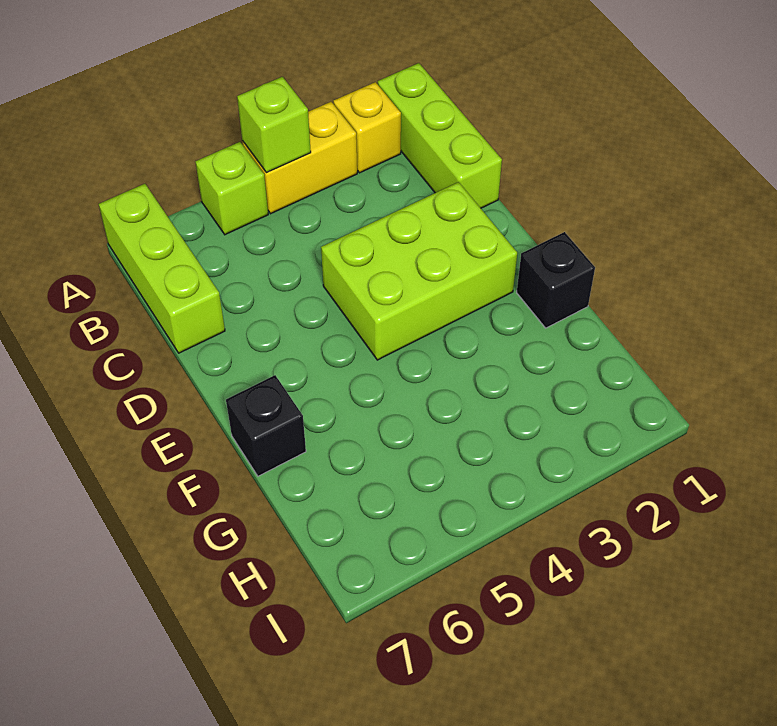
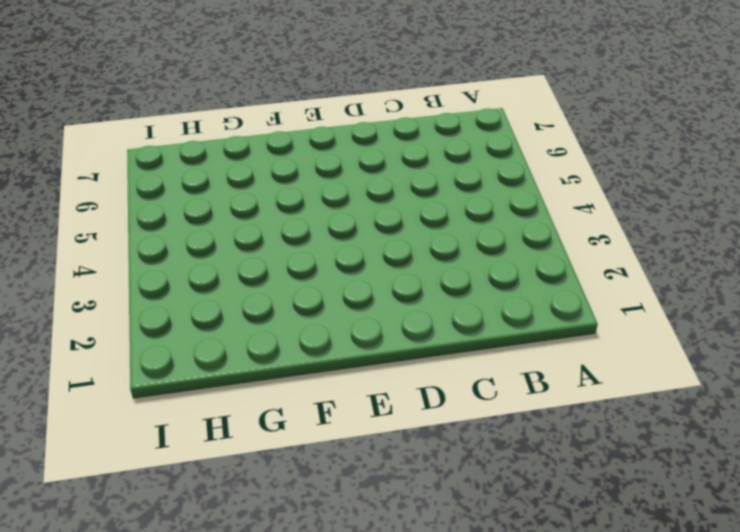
none -> lime brick A1:C1 level 1
none -> yellow brick A2 level 1

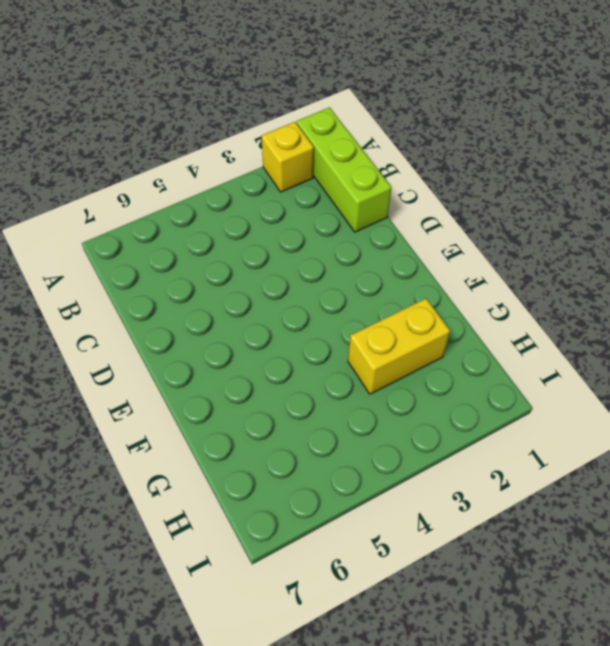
yellow brick G2:G3 level 1 -> yellow brick A3:A4 level 1
none -> lime brick A5 level 1
none -> lime brick A7:C7 level 1

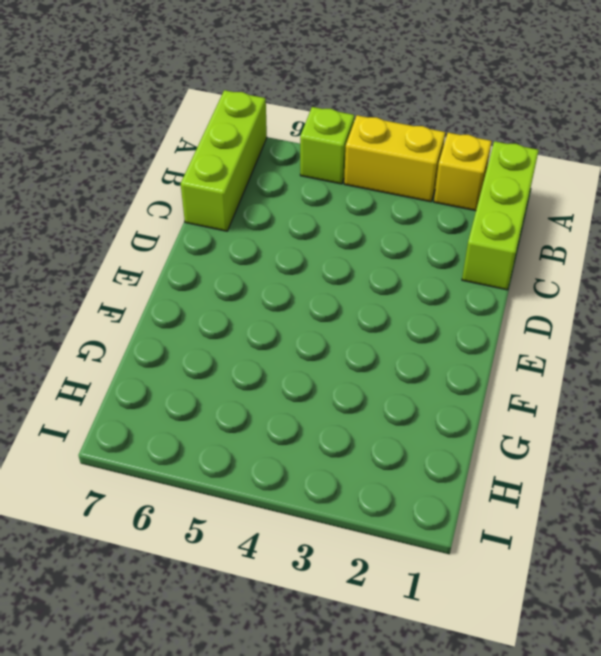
none -> lime brick D2:E4 level 1
none -> black brick F1 level 1

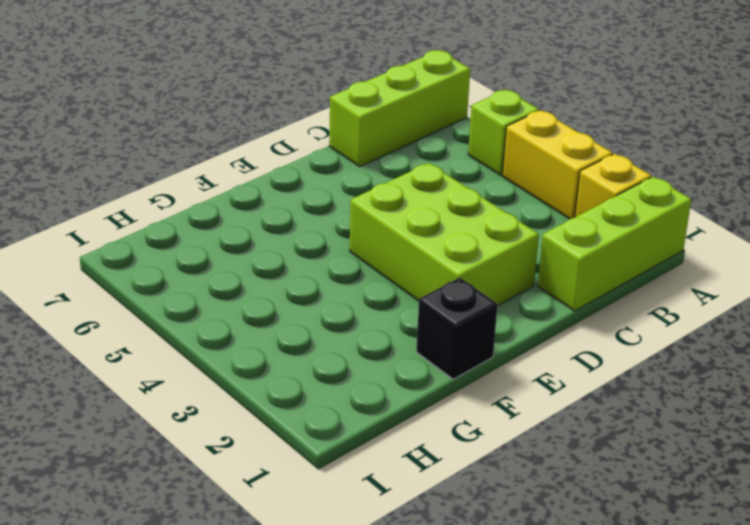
none -> black brick F7 level 1
none -> lime brick A4 level 2

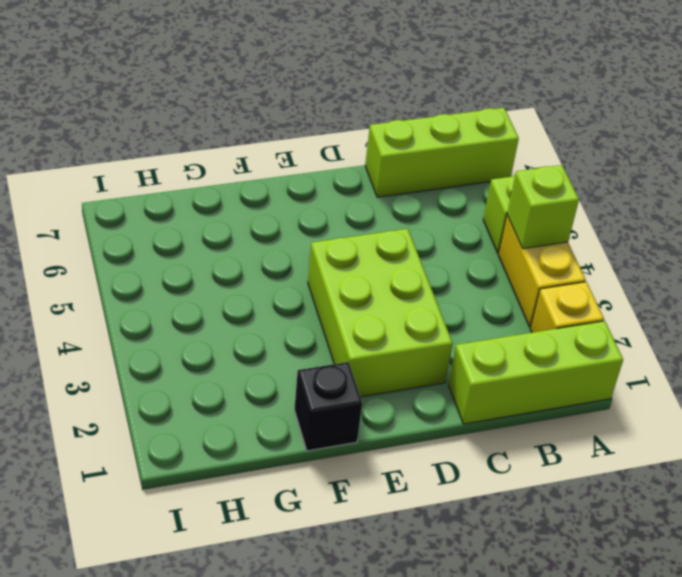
none -> black brick F7 level 1

